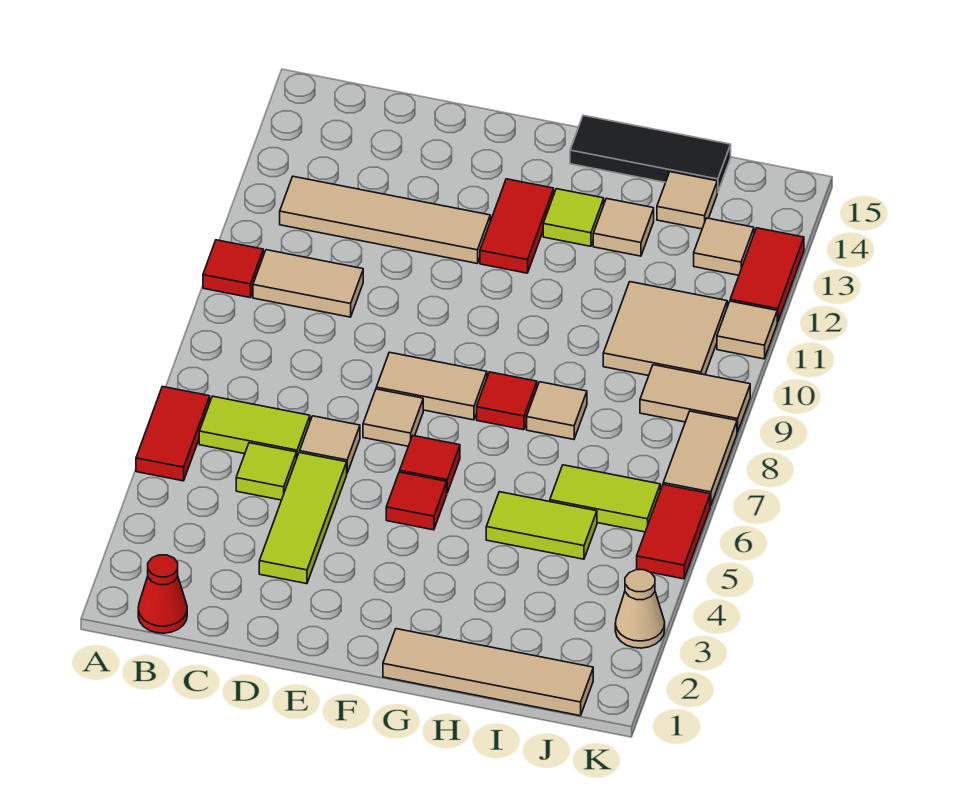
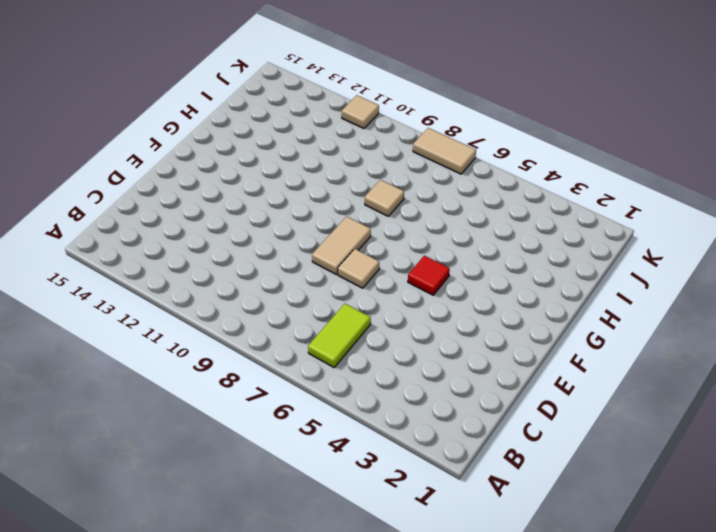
none -> red tile A5:A6 level 1
none -> red tile A10 level 1
none -> red cone B1 level 1
none -> tan tile B10:C10 level 1

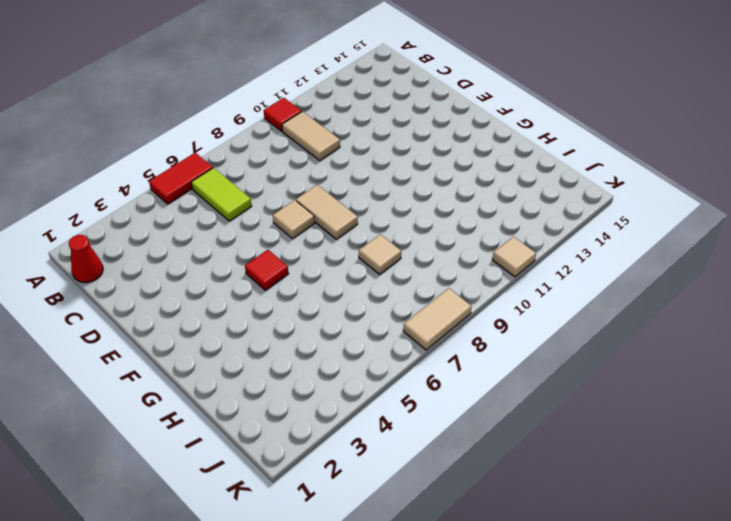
none -> tan tile B12:E12 level 1
none -> lime tile C5 level 1
none -> lime tile D3:D5 level 1
none -> tan tile D6 level 1

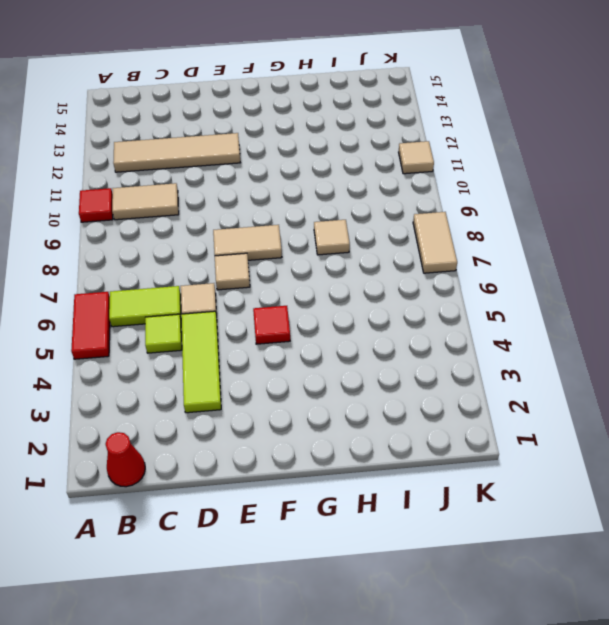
none -> red tile F6 level 1
none -> red tile F12:F13 level 1
none -> tan tile G1:J1 level 1
none -> red tile G8 level 1

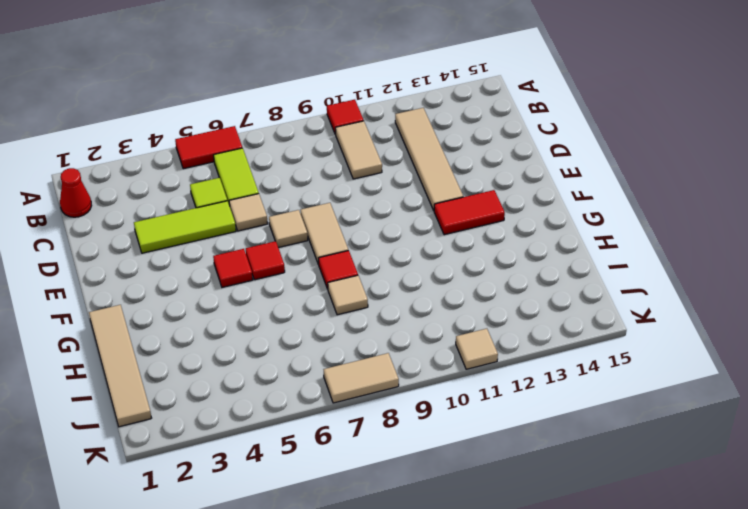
none -> lime tile G13 level 1
none -> black tile G15:I15 level 1
none -> lime tile H5:I5 level 1
none -> tan tile H13 level 1

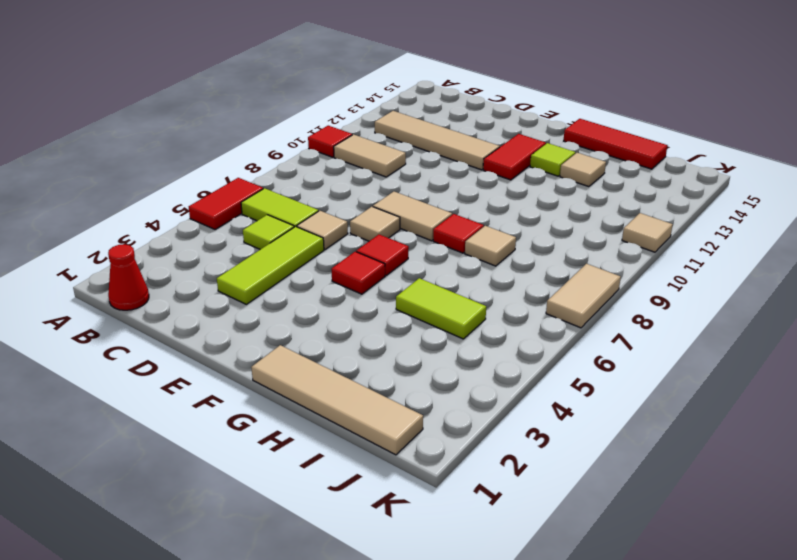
red tile G15:I15 level 1 -> black tile G15:I15 level 1
none -> lime tile I6:J6 level 1
none -> tan tile I10:J11 level 1
none -> tan tile I14 level 1
none -> tan tile J9:K9 level 1

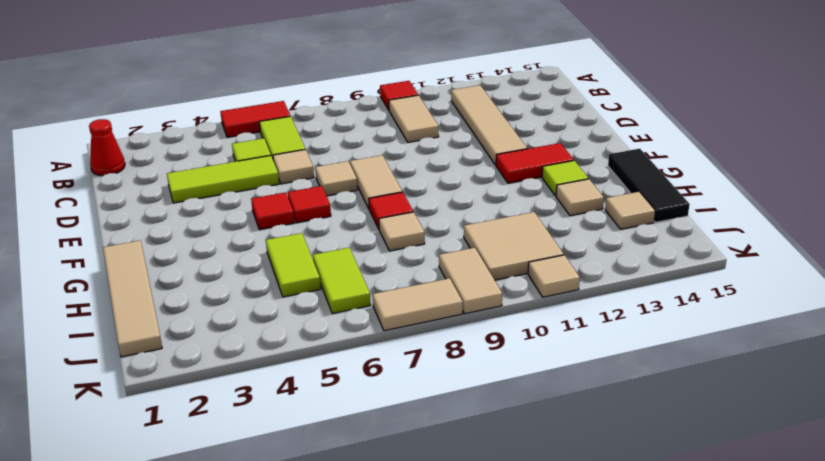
none -> tan tile J13 level 1
none -> tan cone K3 level 1
none -> red tile K5:K6 level 1
none -> red tile K12:K13 level 1

